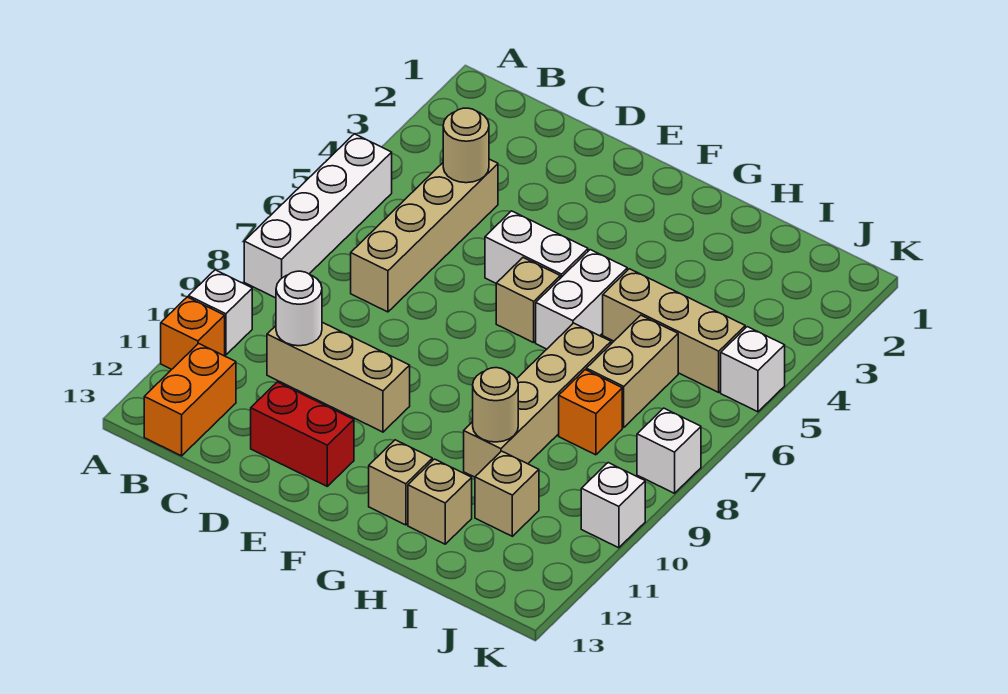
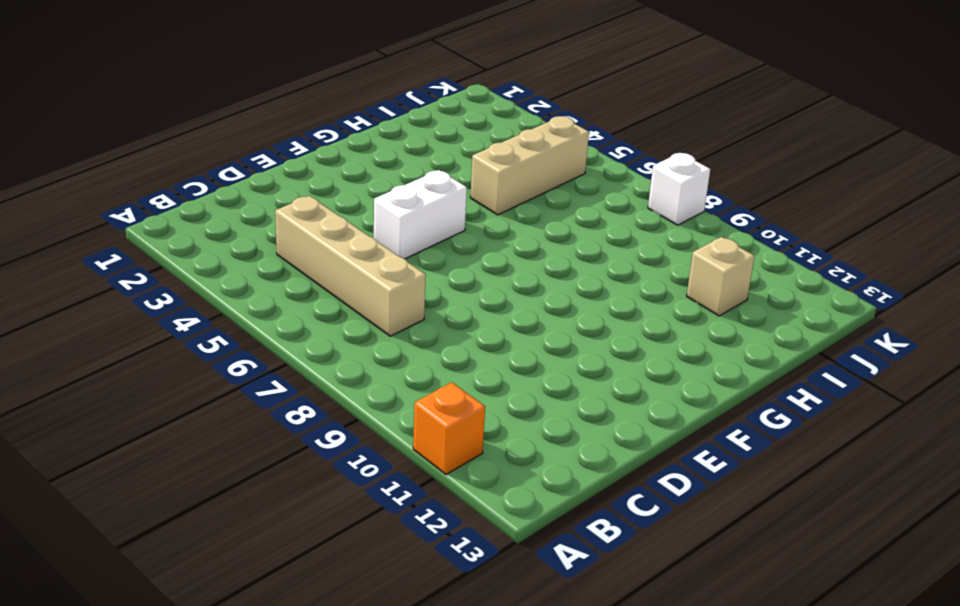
none -> white brick A5:A8 level 1
none -> white brick A10 level 1
none -> orange brick B12:B13 level 1

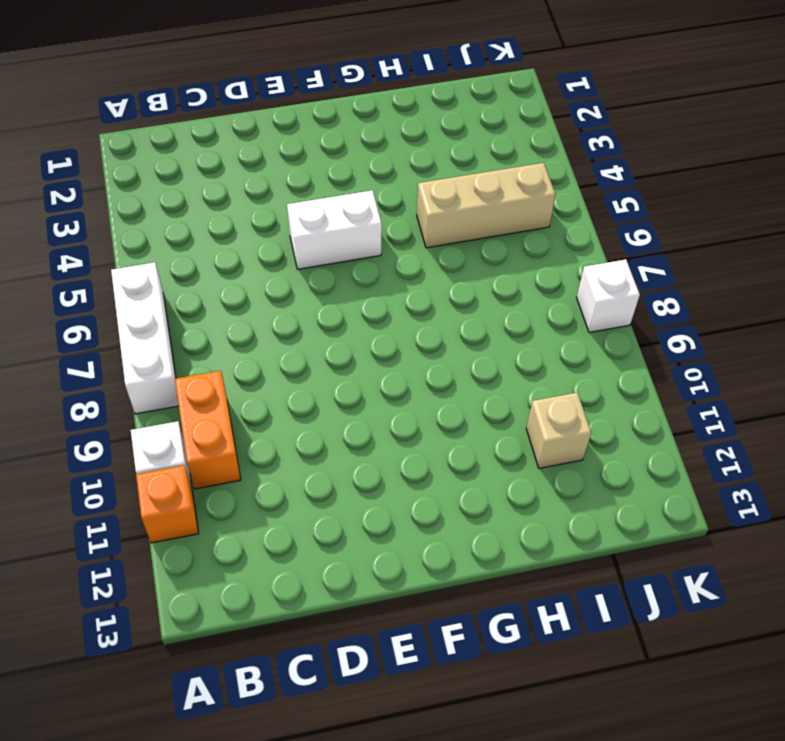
white brick A6:A8 level 1 -> white brick A5:A8 level 1
orange brick B9:B10 level 1 -> orange brick B12:B13 level 1
none -> tan brick C4:C7 level 1
none -> tan brick C10:E10 level 1
none -> red brick D12:E12 level 1

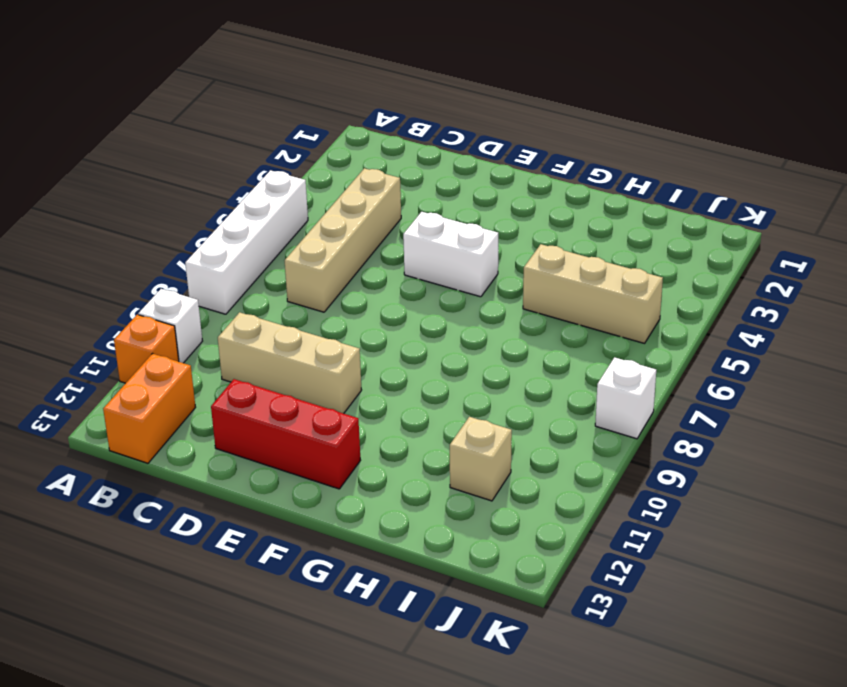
red brick D12:F12 level 1 -> red brick D12:E12 level 1
none -> tan brick F6 level 1
none -> white brick G5:G6 level 1
none -> tan brick G12 level 1

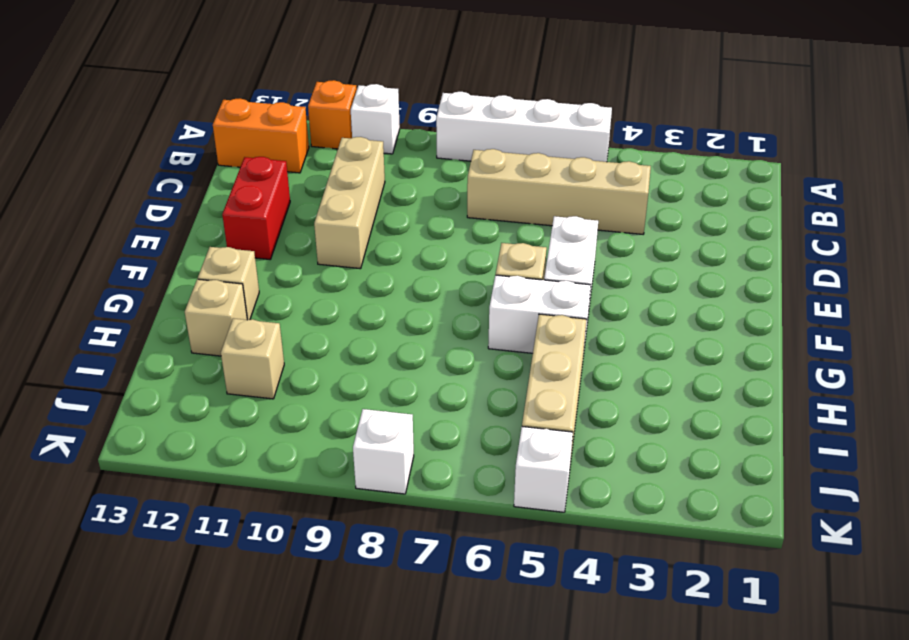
none -> tan brick H7:H10 level 1
none -> tan brick I6:I7 level 1
none -> orange brick I8 level 1

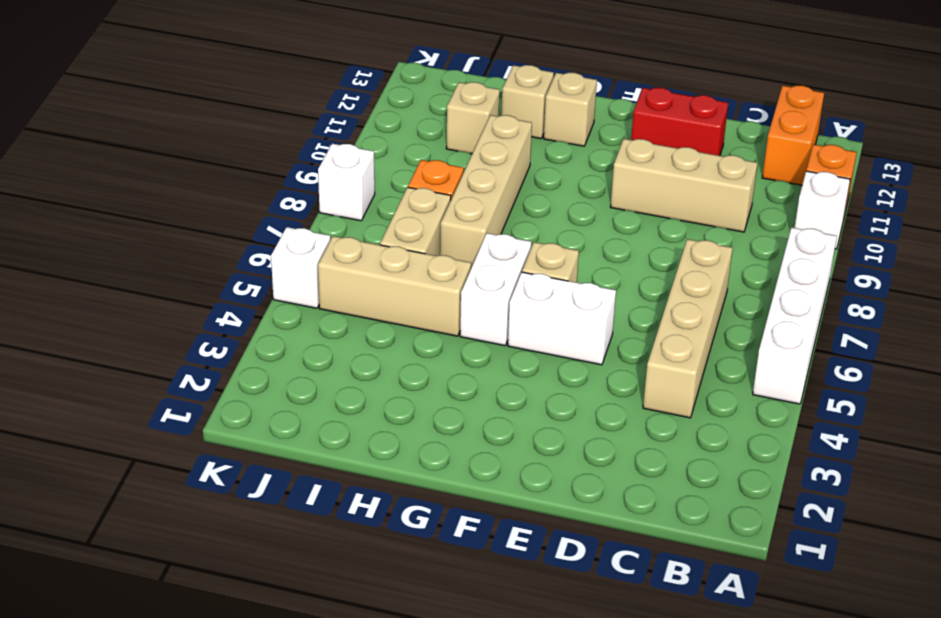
none -> white brick K10 level 1
none -> tan round brick C4 level 2
none -> white round brick C10 level 2

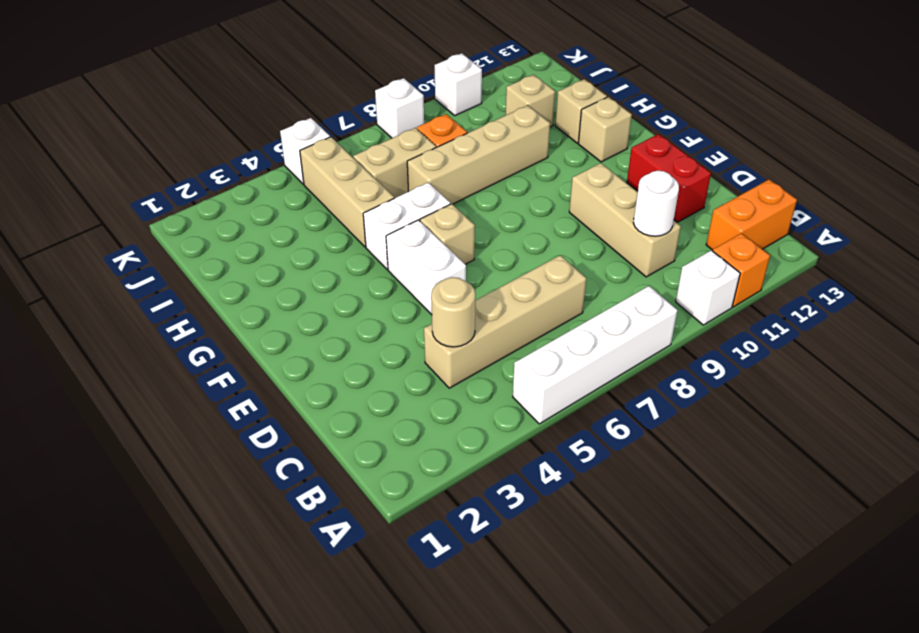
none -> tan round brick H10 level 2

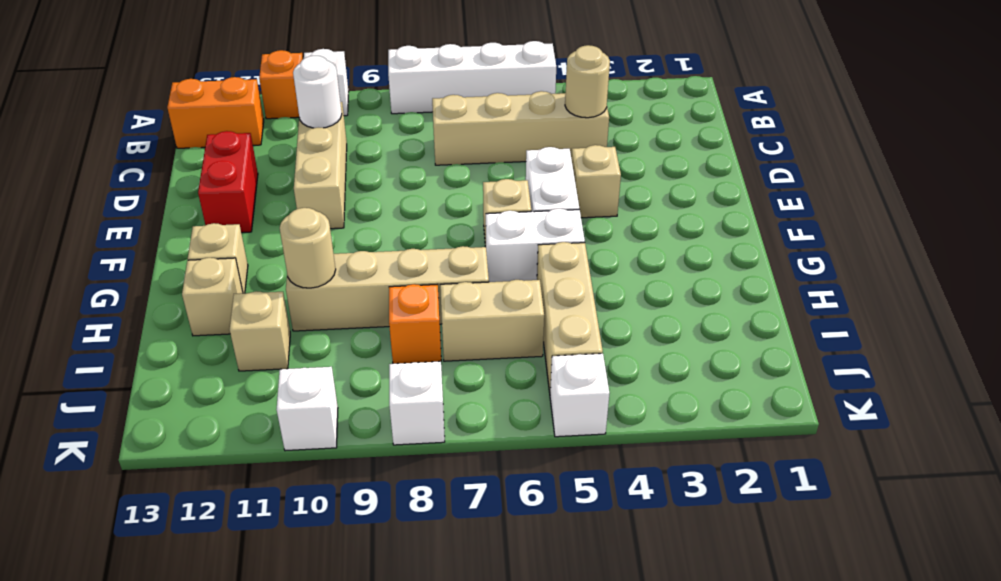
tan brick E4 level 1 -> none

